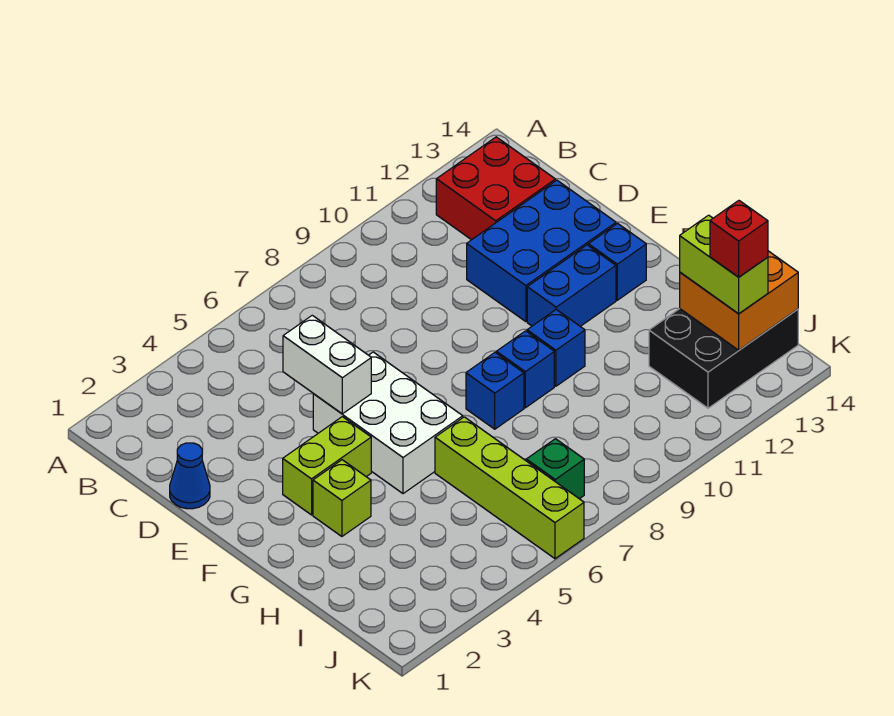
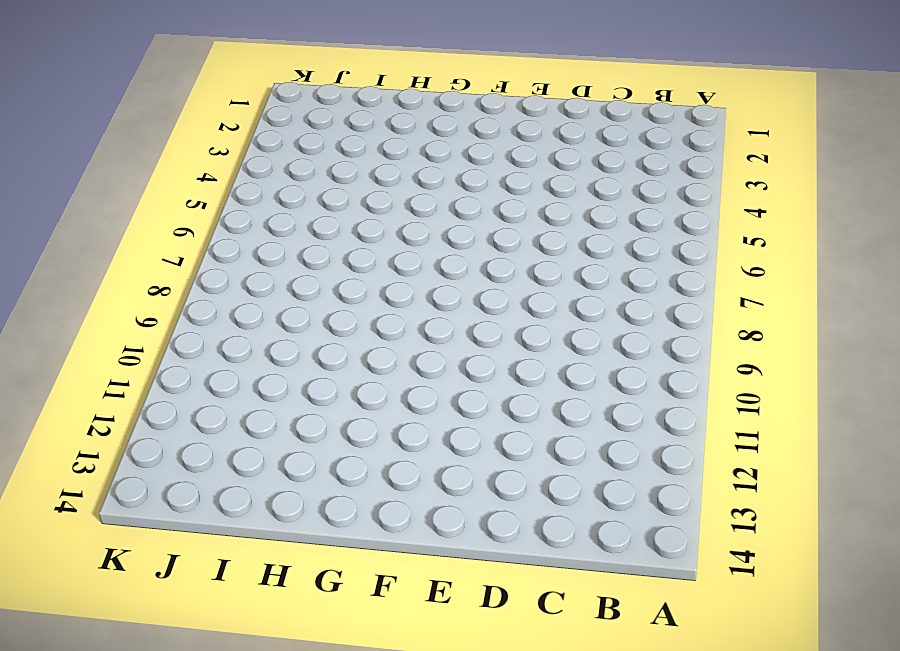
none -> red brick B12:C13 level 1
none -> blue cone D1 level 1
none -> blue brick D11:E13 level 1

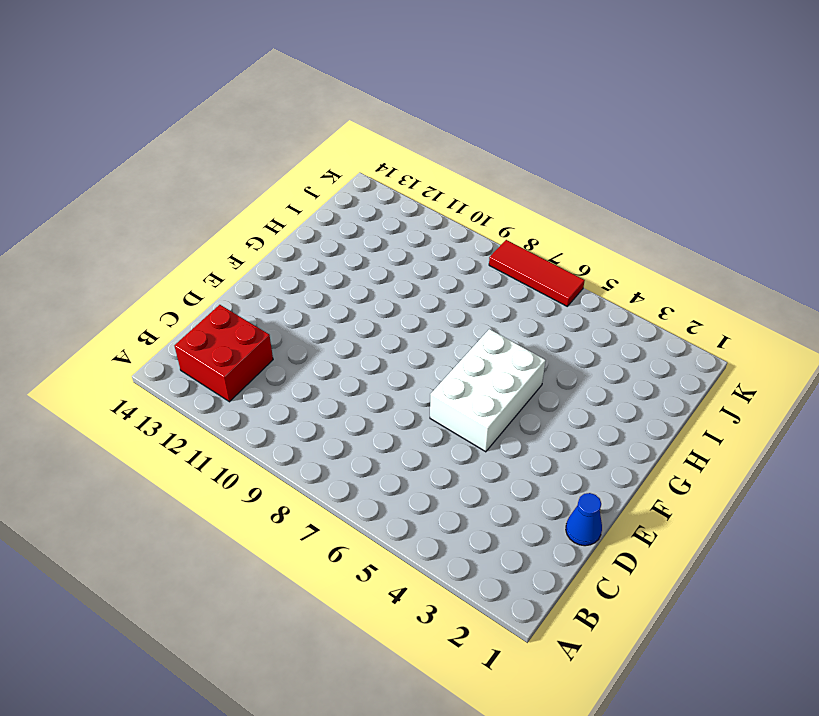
red tile K6:K8 level 1 -> lime brick H6:K6 level 1
none -> blue brick D11:E13 level 1
none -> lime brick F3:F4 level 1
none -> blue brick F11:F12 level 1

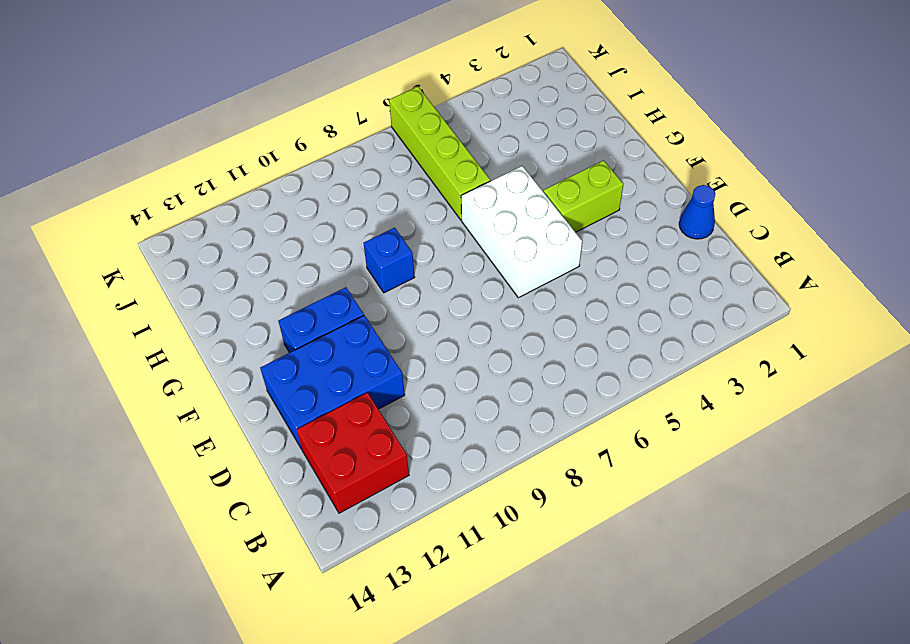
none -> blue brick F13 level 1
none -> lime brick G3 level 1
none -> blue brick G8 level 1

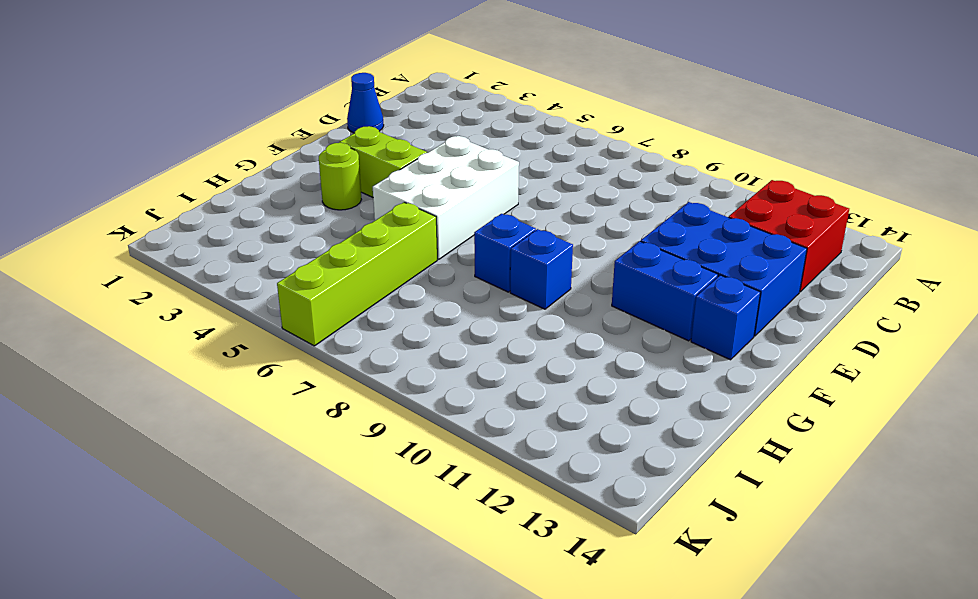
lime round brick G3 level 1 -> lime brick G3 level 1
none -> blue brick G10 level 1
none -> black brick I12:J14 level 1
none -> green brick J7 level 1

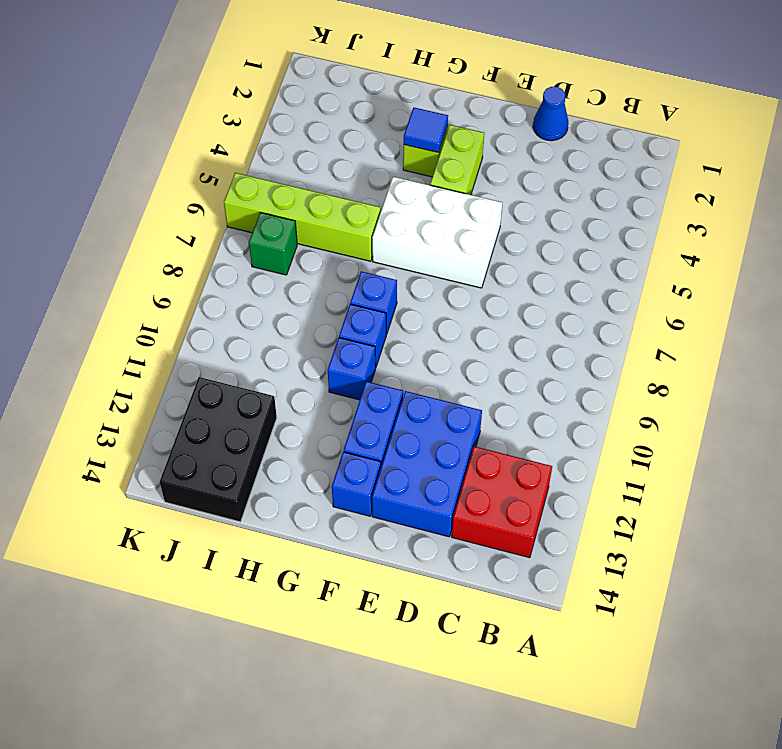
blue tile G3 level 2 -> none
none -> white brick D5:E5 level 2
none -> orange brick I13:J14 level 2
none -> lime brick I13:J13 level 3

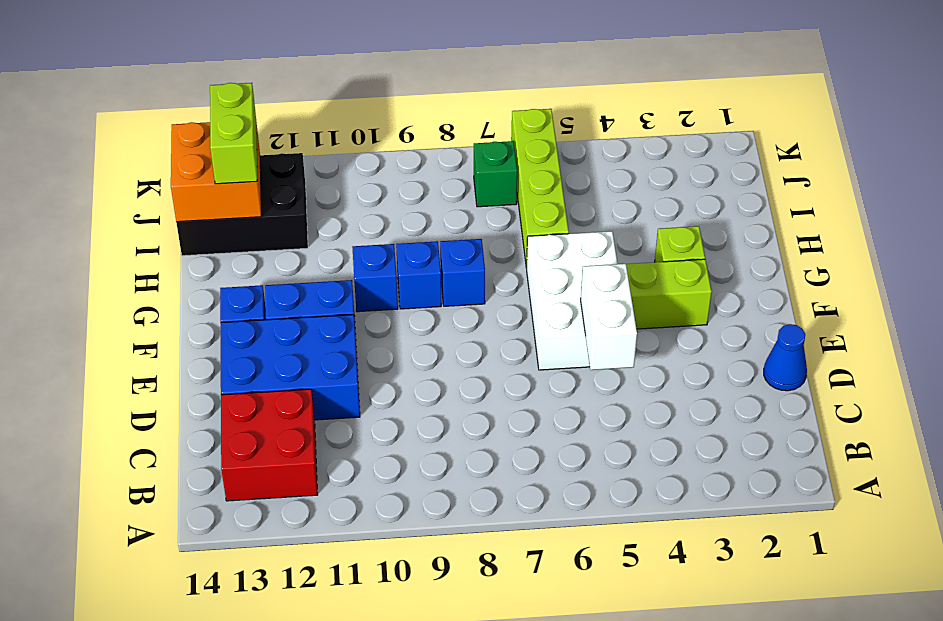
none -> red brick J13 level 4

